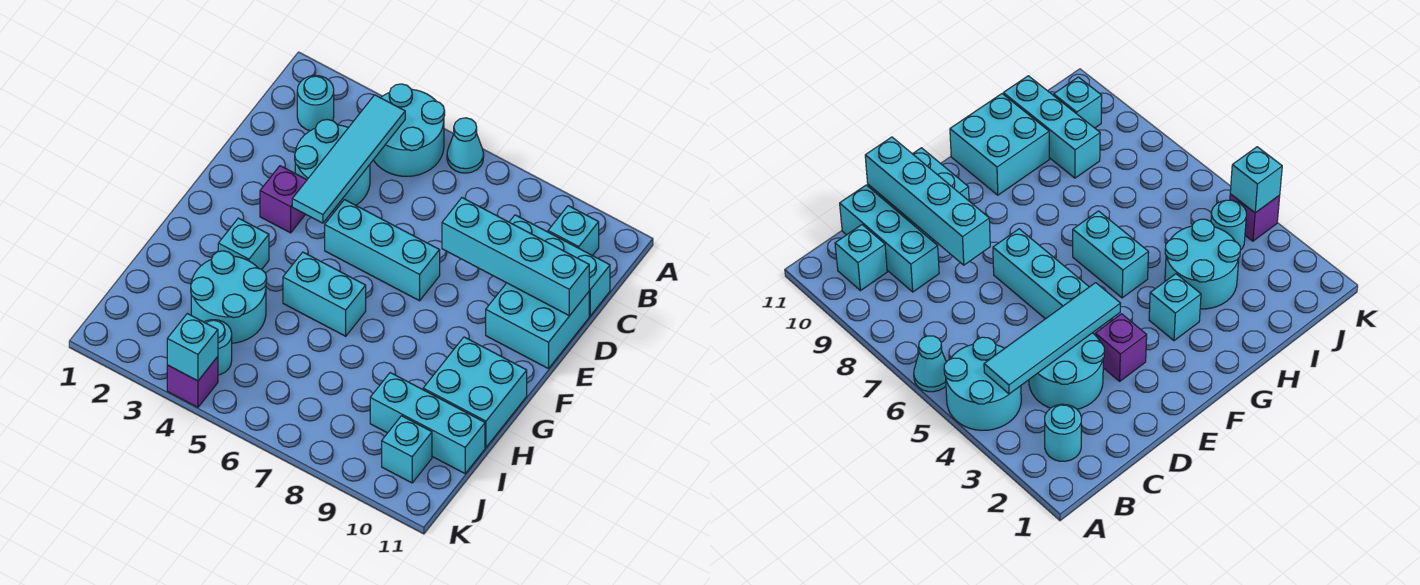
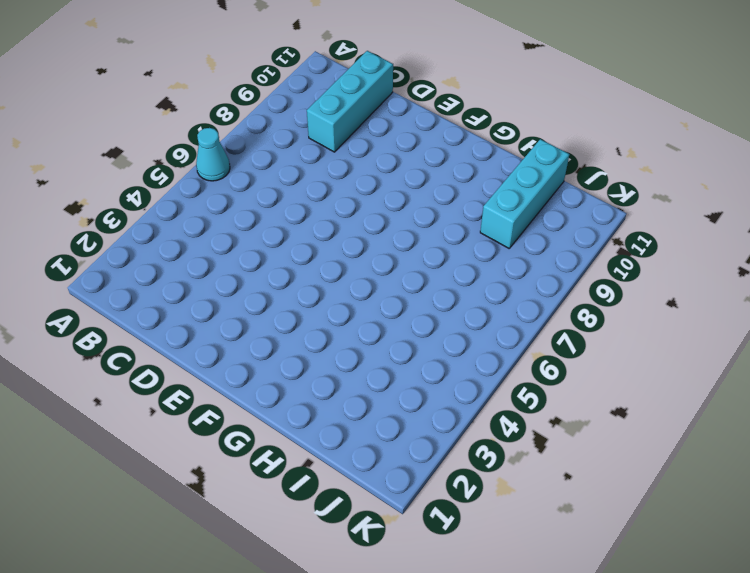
none -> cyan round brick A4:B5 level 1
none -> cyan round brick B2 level 1
none -> cyan brick B10 level 1

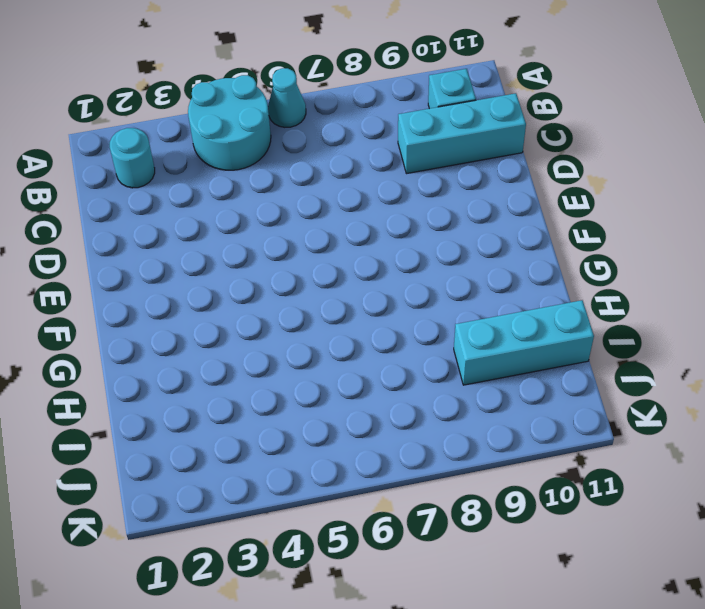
none -> cyan round brick C3:D4 level 1
none -> cyan brick D10:E11 level 1
none -> purple brick E3 level 1

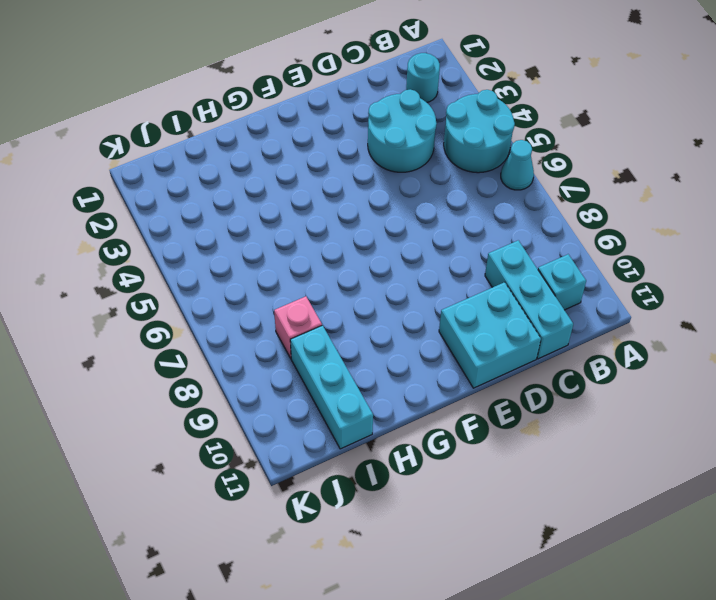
pink brick I8 level 1 -> none
none -> purple brick E3 level 1
none -> cyan brick E5:E7 level 1
none -> cyan brick G3 level 1

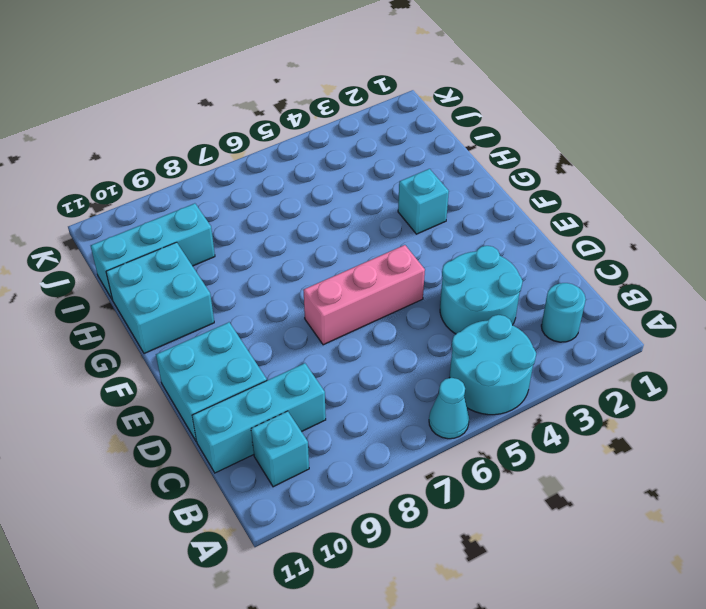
pink brick E5:E7 level 1 -> cyan brick E5:E7 level 1
none -> purple brick E3 level 1
none -> cyan brick G5:G6 level 1
none -> cyan round brick H3:I4 level 1

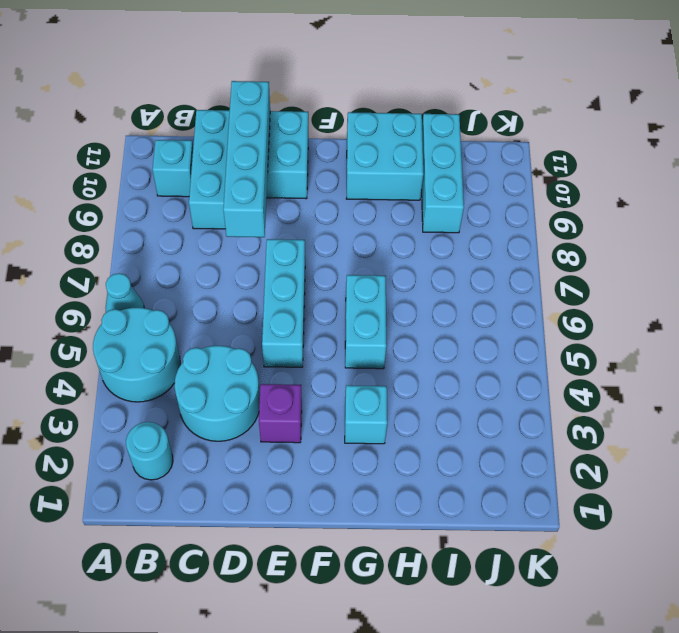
none -> cyan round brick H3:I4 level 1
none -> cyan round brick J4 level 1
none -> cyan brick J10 level 1

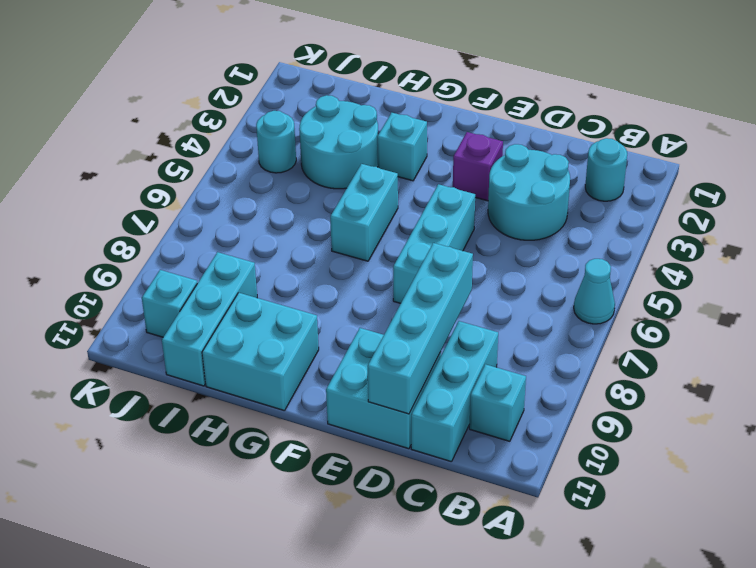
none -> cyan round brick A4:B5 level 1
none -> purple brick K4 level 1
none -> cyan tile B4:E4 level 2

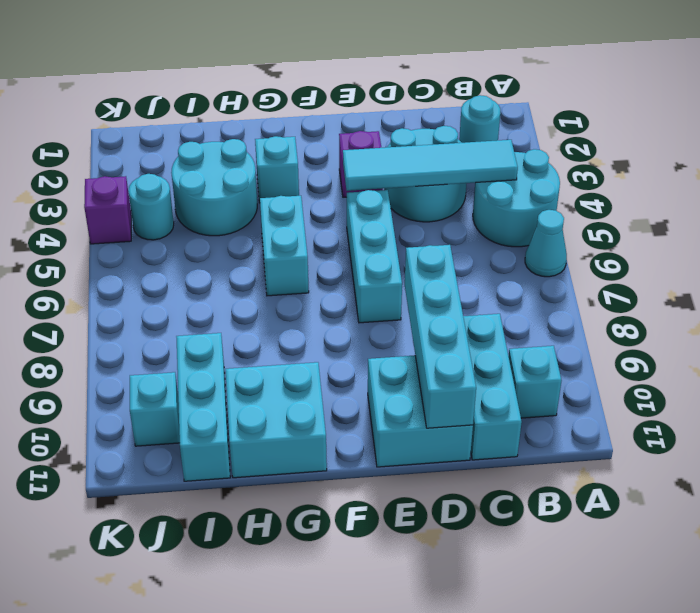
none -> cyan brick K4 level 2

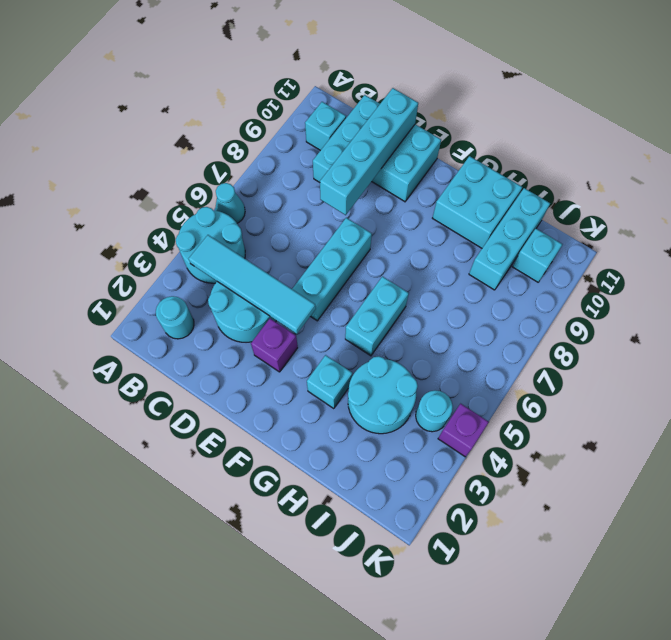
none -> cyan brick K4 level 2

